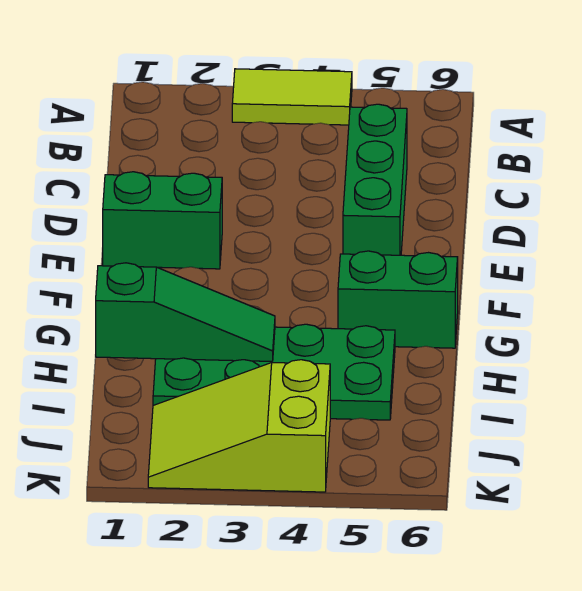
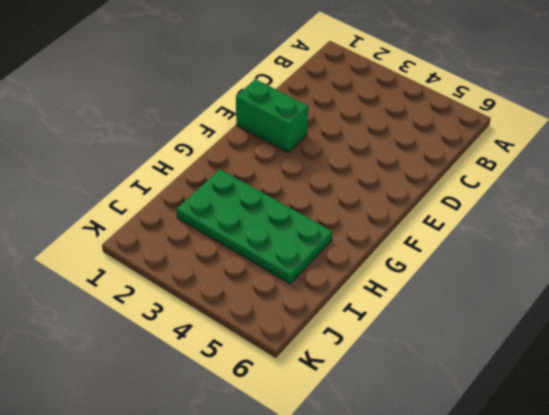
none -> lime tile A3:A4 level 1
none -> green brick C5:E5 level 1

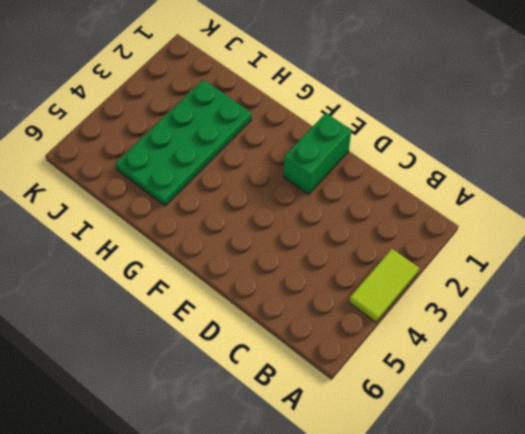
none -> green brick C5:E5 level 1
none -> green brick G5:G6 level 1

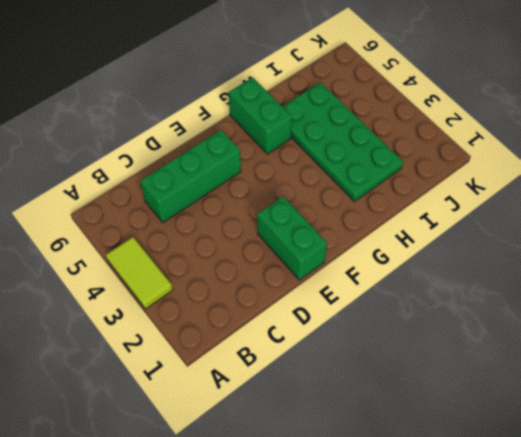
none -> lime slope J2:K4 level 1 top 4
none -> green slope H1:H3 level 2 top 1

